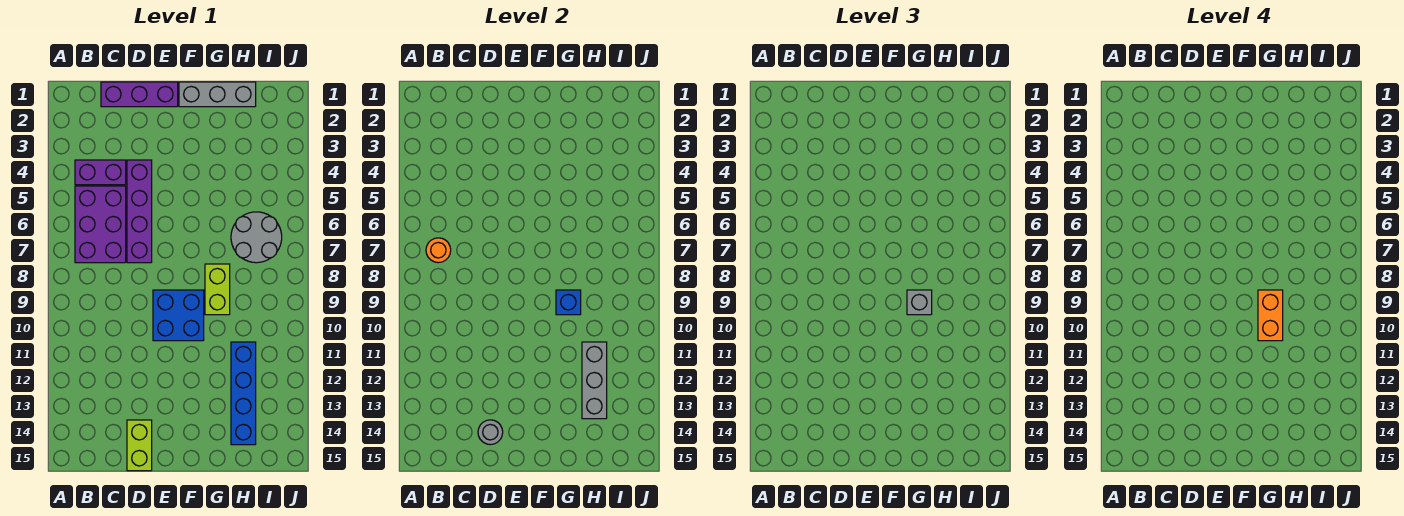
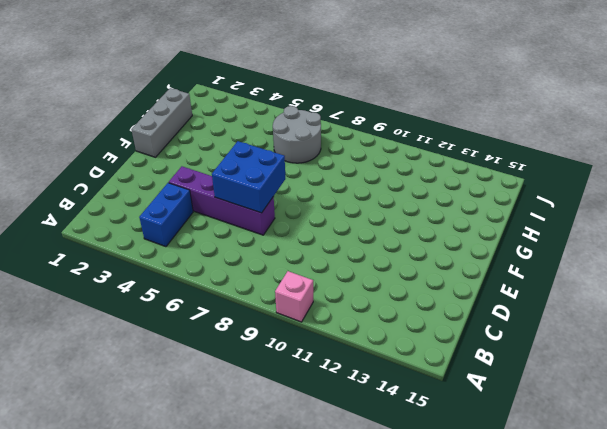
pink brick A10 level 1 -> none
blue brick B4:C4 level 1 -> purple brick B4:C4 level 1
blue brick D6:E7 level 2 -> blue brick E9:F10 level 1
none -> purple brick B5:C7 level 1
none -> purple brick C1:E1 level 1
none -> lime brick D14:D15 level 1

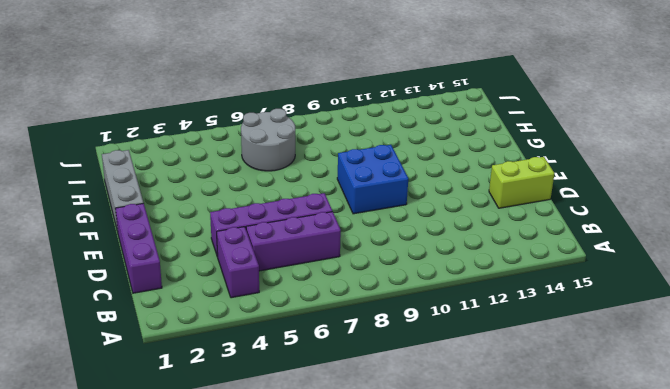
purple brick C5:C7 level 1 -> purple brick B5:C7 level 1
none -> lime brick G8:G9 level 1
none -> blue brick H11:H14 level 1
none -> orange round brick B7 level 2

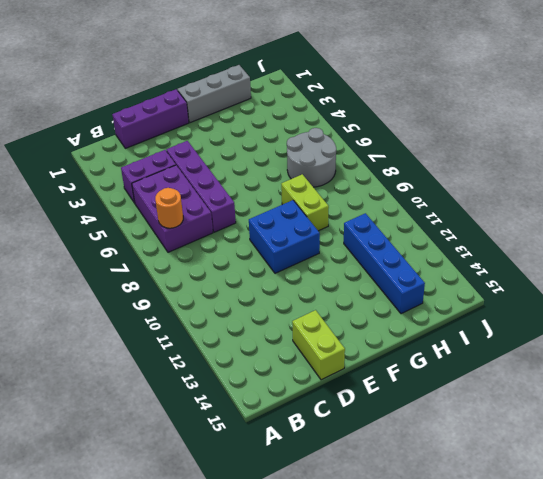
none -> grey round brick D14 level 2
none -> blue brick G9 level 2
none -> grey brick H11:H13 level 2

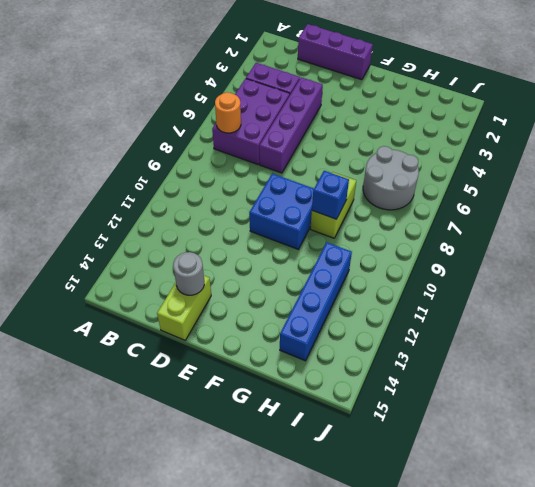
none -> grey brick F1:H1 level 1
none -> grey brick H11:H13 level 2
none -> grey brick G9 level 3

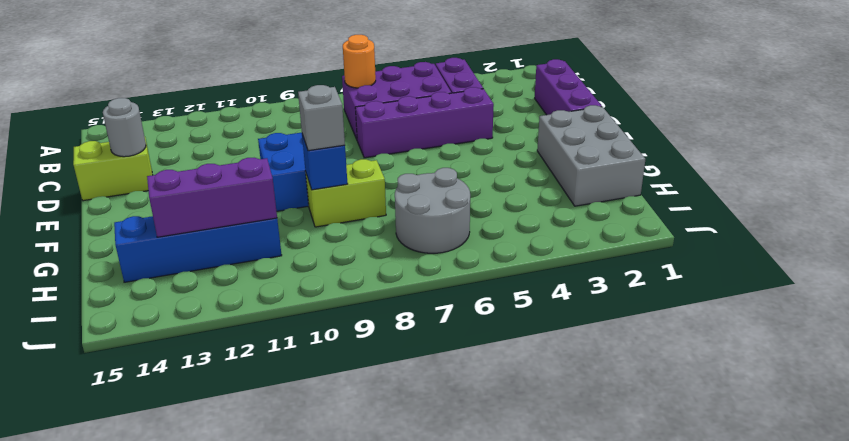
grey brick F1:H2 level 1 -> grey brick F1:H1 level 1
purple brick H11:H13 level 2 -> grey brick H11:H13 level 2
none -> orange brick G9:G10 level 4

